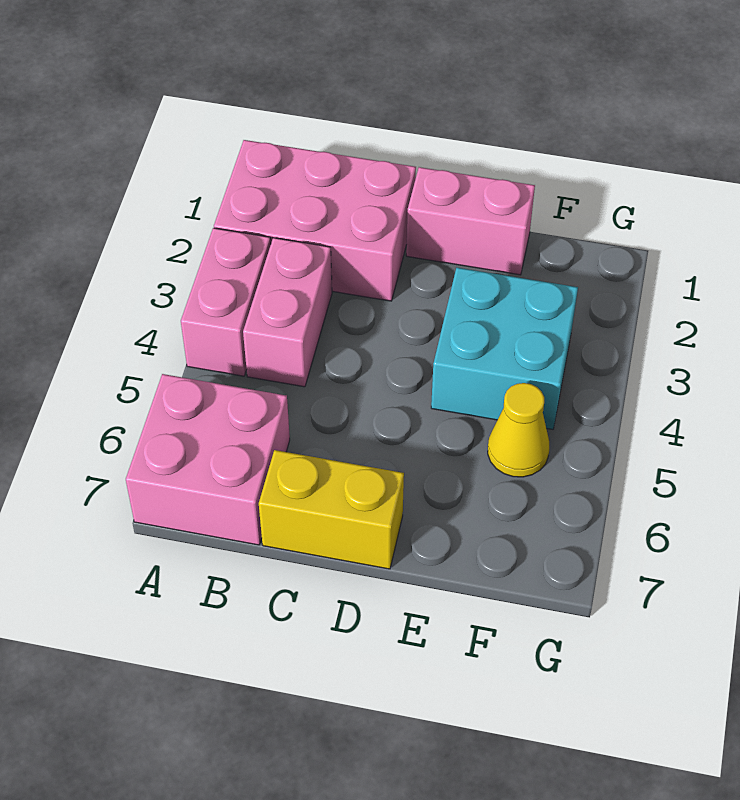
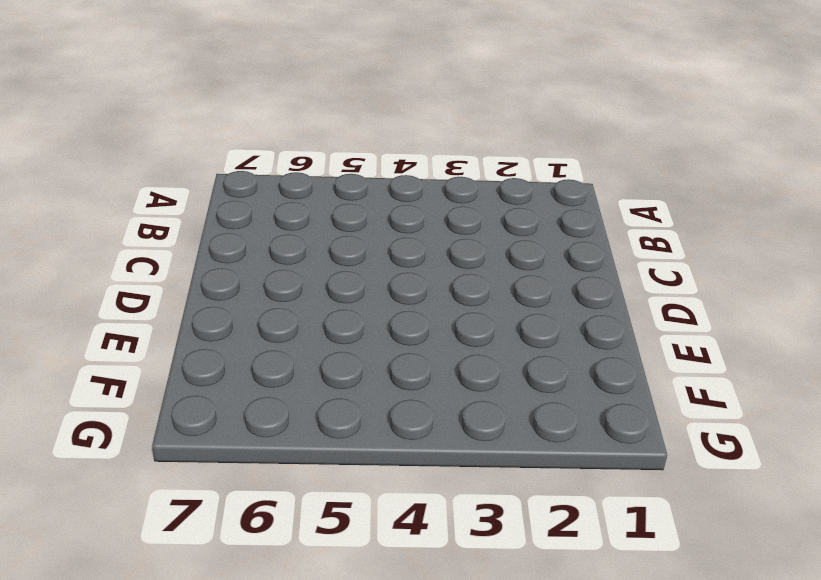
none -> pink brick A1:C2 level 1
none -> pink brick A3:A4 level 1

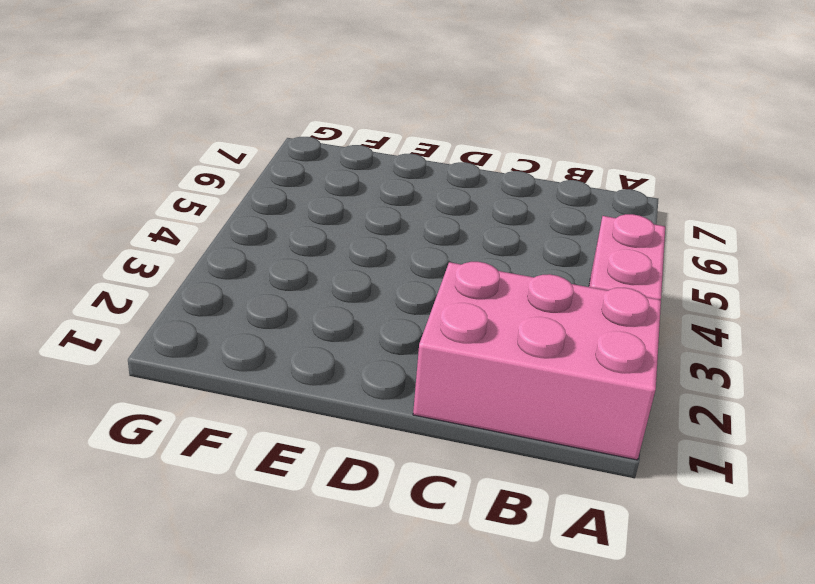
none -> pink brick A6:B7 level 1
none -> pink brick B3:B4 level 1

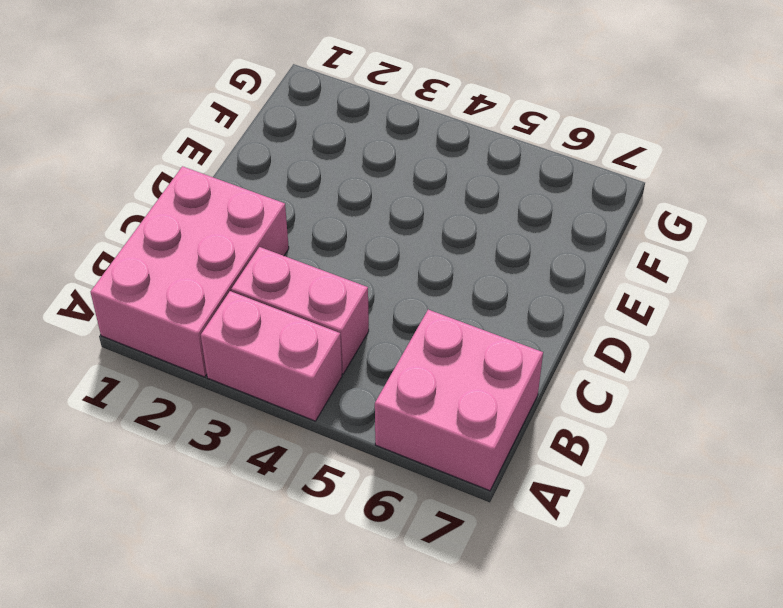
none -> yellow brick C7:D7 level 1
none -> pink brick D1:E1 level 1

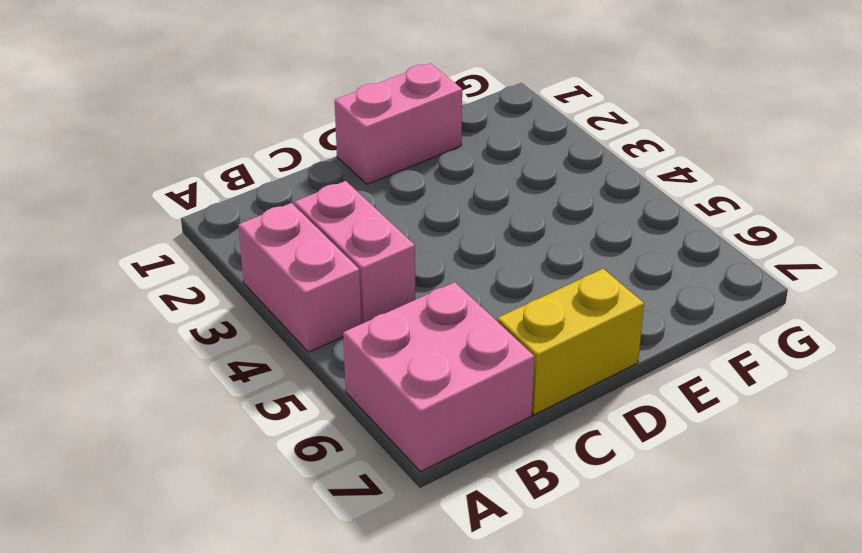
none -> pink brick A1:C2 level 1
none -> cyan brick E3:F4 level 1

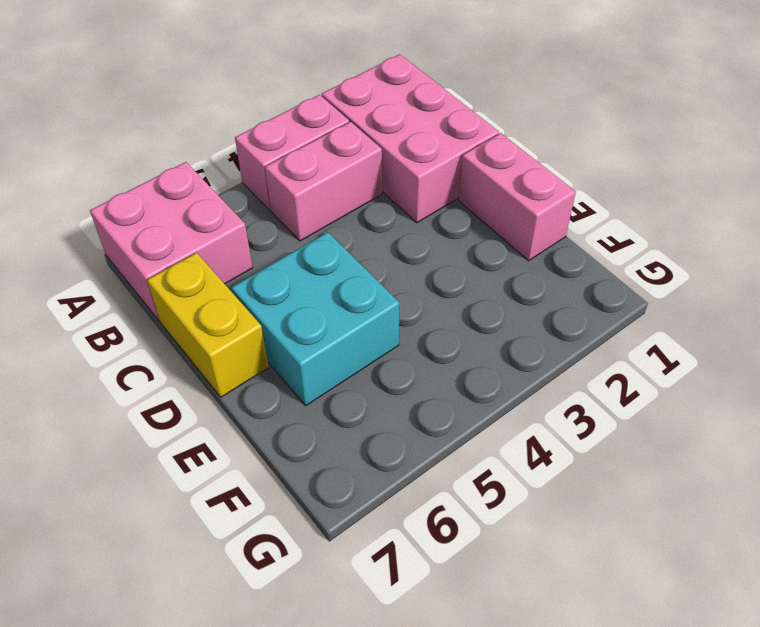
cyan brick D5:E6 level 1 -> cyan brick E3:F4 level 1
none -> yellow cone F5 level 1

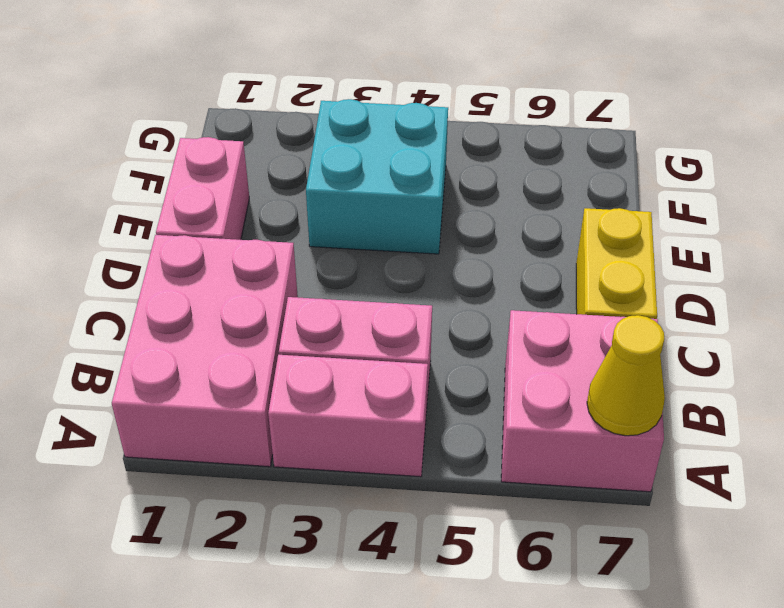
yellow cone A7 level 2 -> yellow cone F5 level 1

